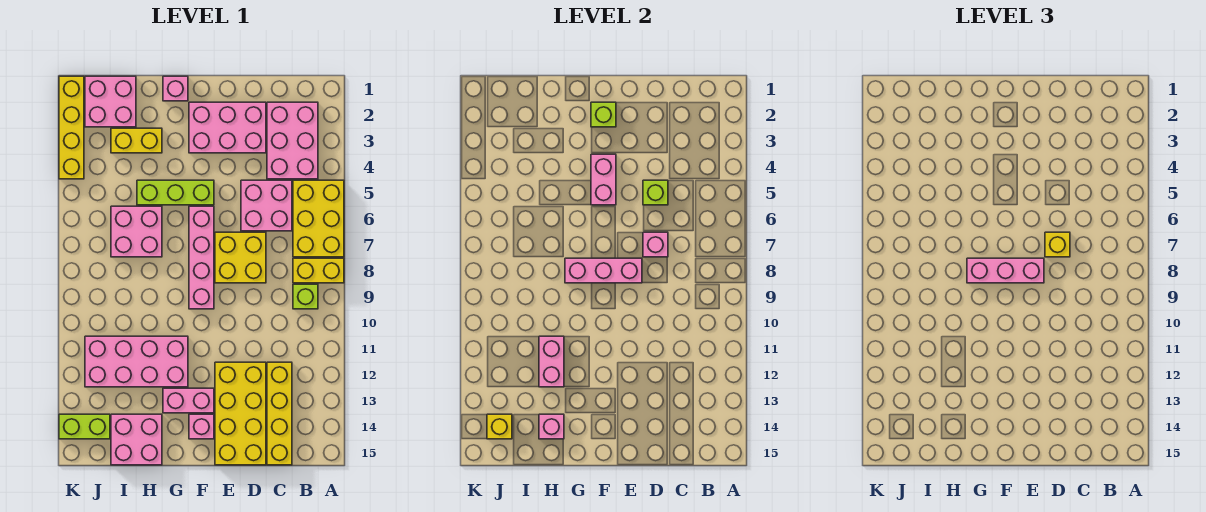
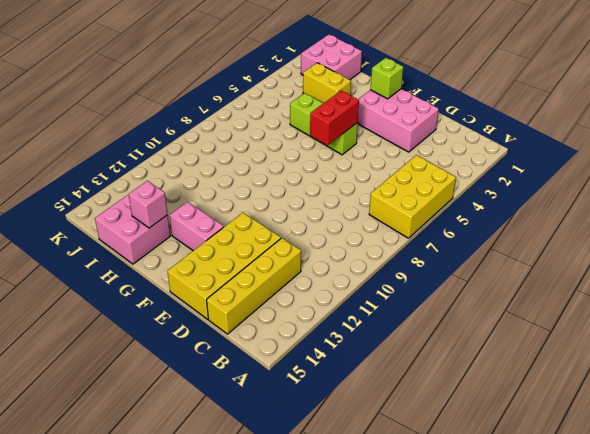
red brick F5:F6 level 2 -> pink brick F4:F5 level 2
none -> yellow brick A8:B8 level 1
none -> pink brick B2:C4 level 1
none -> lime brick B9 level 1
none -> pink brick C5:D6 level 1

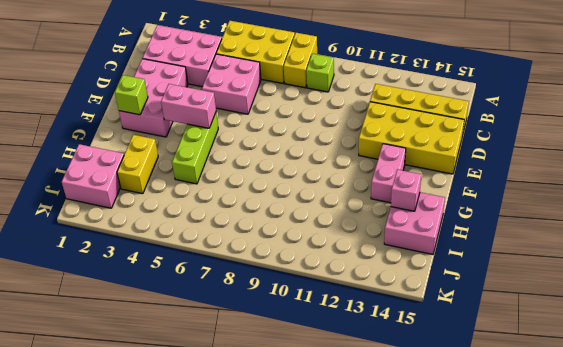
none -> yellow brick D7:E8 level 1
none -> pink brick F6:F9 level 1
none -> pink brick F14 level 1
none -> pink brick G1 level 1

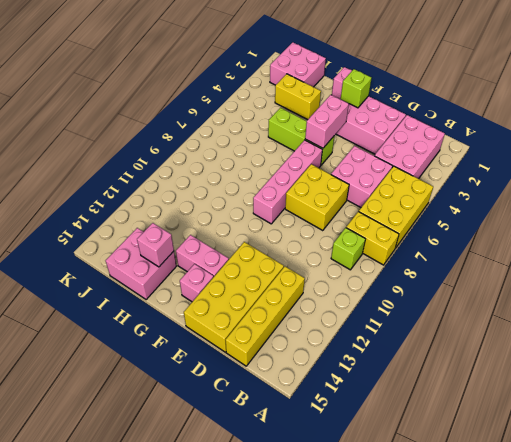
none -> pink brick G11:J12 level 1
none -> pink brick H6:I7 level 1
none -> lime brick J14:K14 level 1
none -> yellow brick K1:K4 level 1

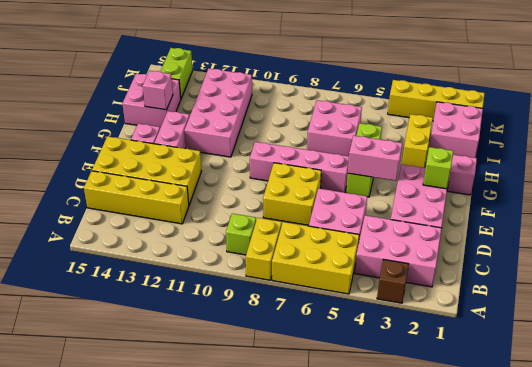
brown brick A3 level 1 -> none
none -> lime brick D5 level 2
none -> pink brick D7 level 2
none -> pink brick E8:G8 level 2
none -> pink brick H11:H12 level 2

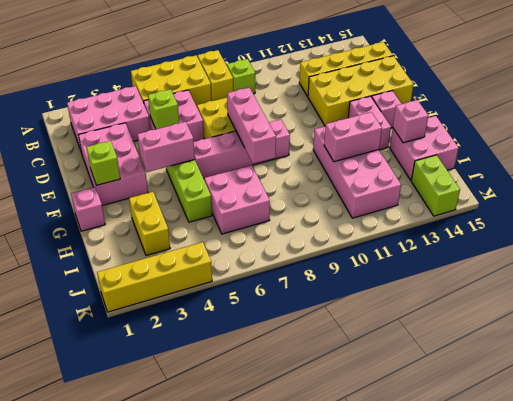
none -> pink brick I1:J2 level 1
none -> pink brick D7 level 2
none -> yellow brick J14 level 2
none -> yellow brick D7 level 3

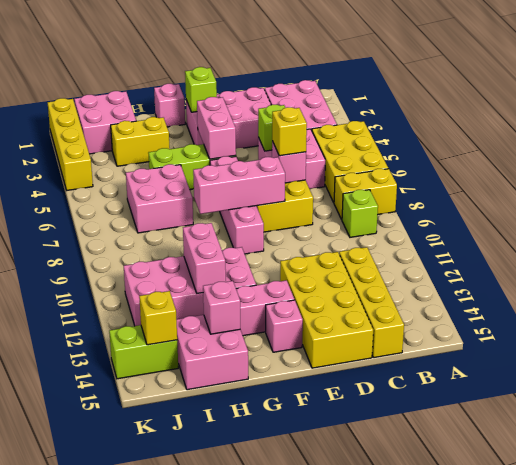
none -> pink brick E8:G8 level 3

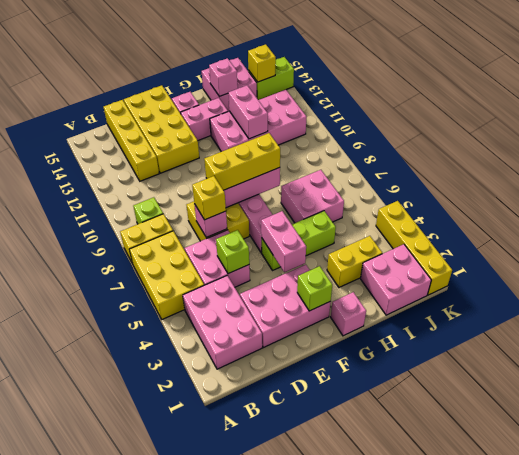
yellow brick E8:G8 level 3 -> pink brick E8:G8 level 3

